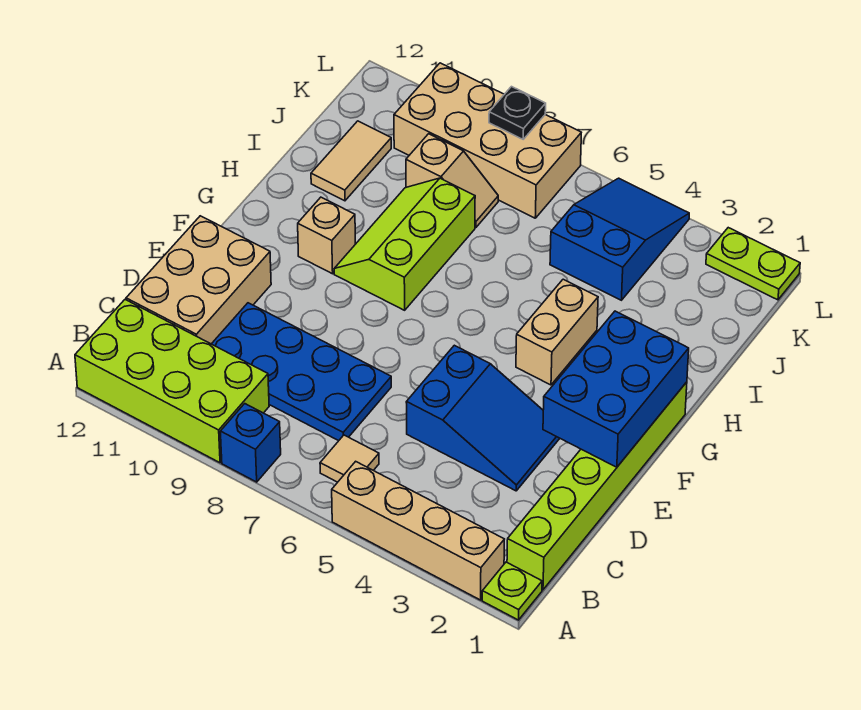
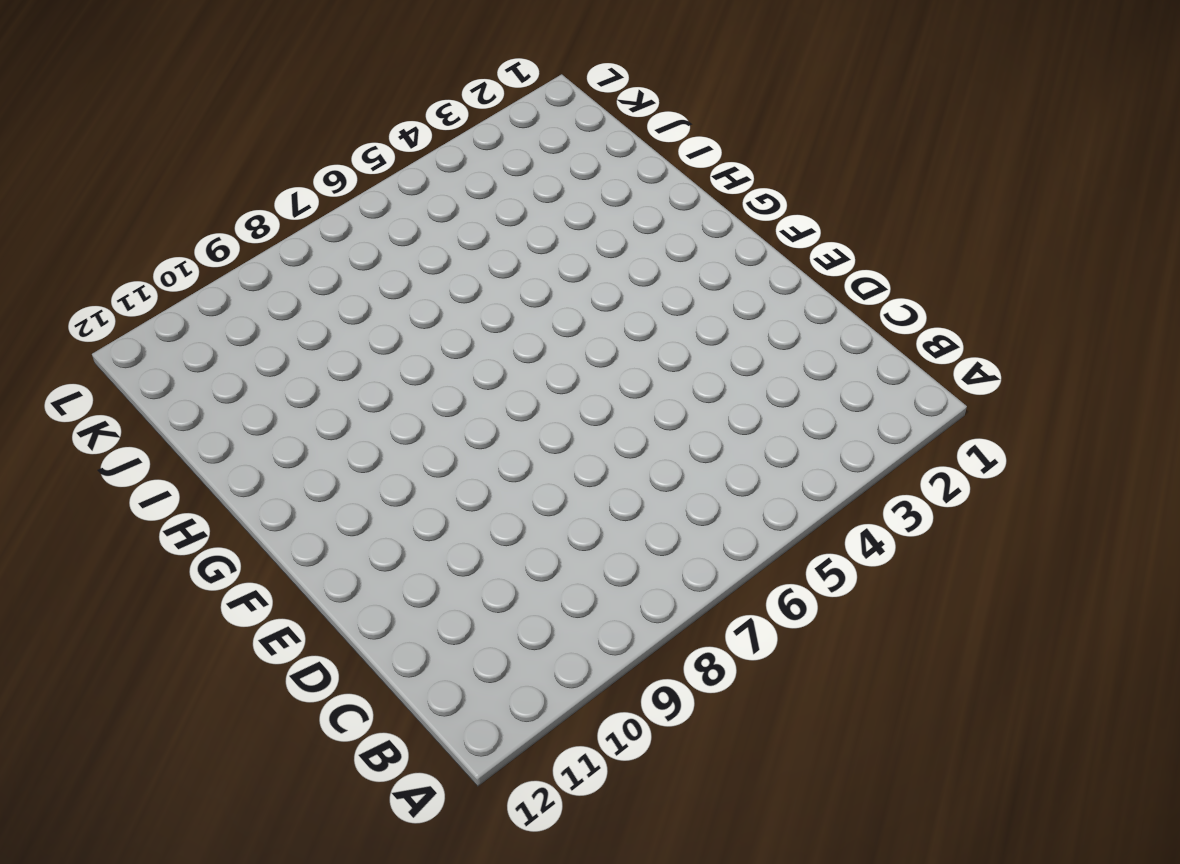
none -> lime plate A1 level 1
none -> tan brick A2:A5 level 1
none -> blue brick A8 level 1

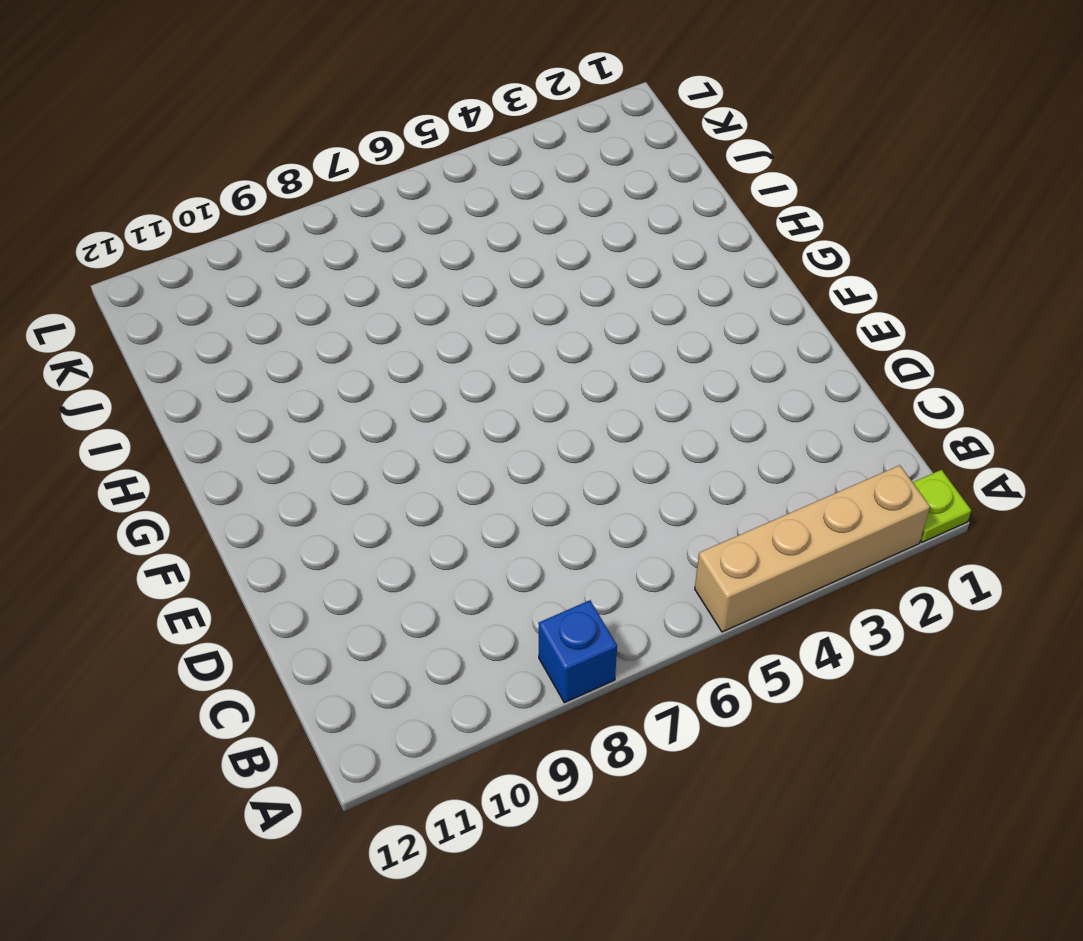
none -> lime brick A9:B12 level 1
none -> lime brick B1:G1 level 1
none -> tan tile B6 level 1

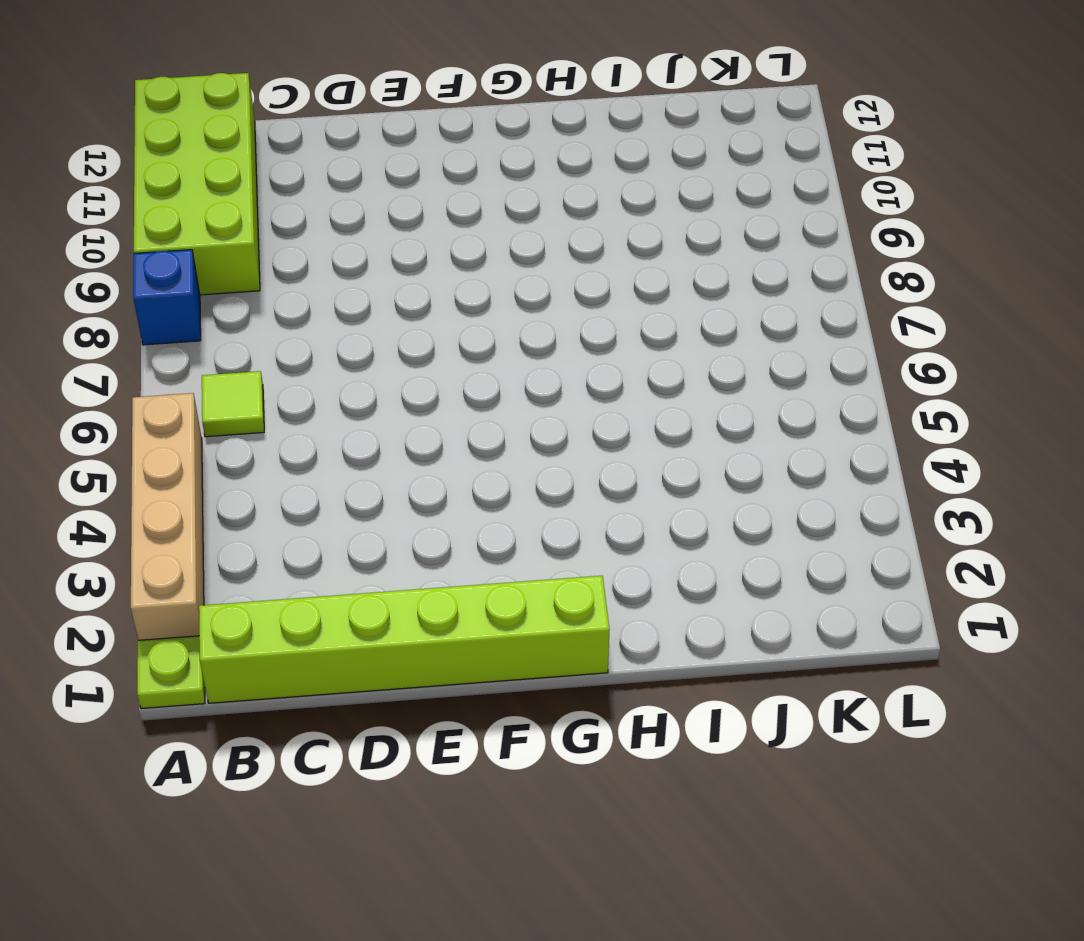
lime tile B6 level 1 -> tan tile B6 level 1
none -> blue plate C7:D10 level 1
none -> tan brick C11:E12 level 1
none -> blue slope D3:E5 level 1 top 5

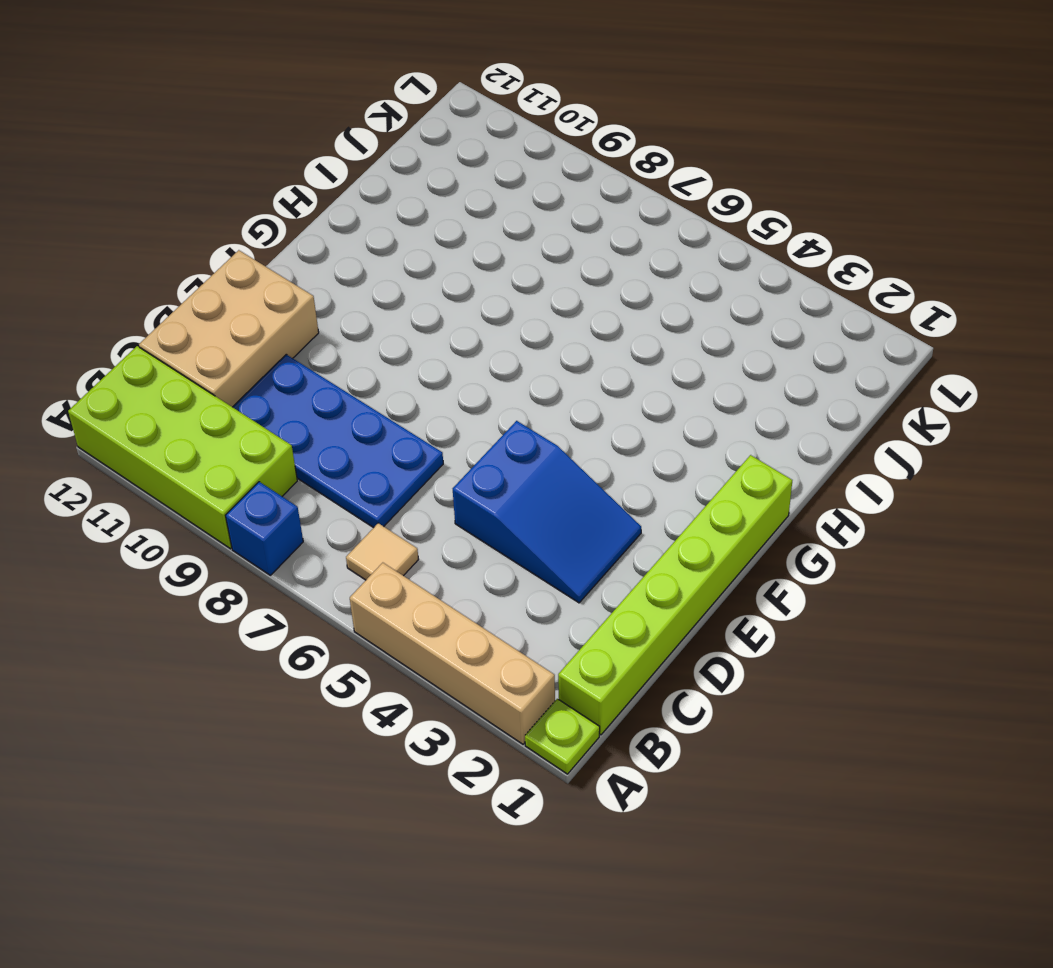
none -> tan brick G4:H4 level 1
none -> lime slope G8:I9 level 1 top 8
none -> tan brick G10 level 1

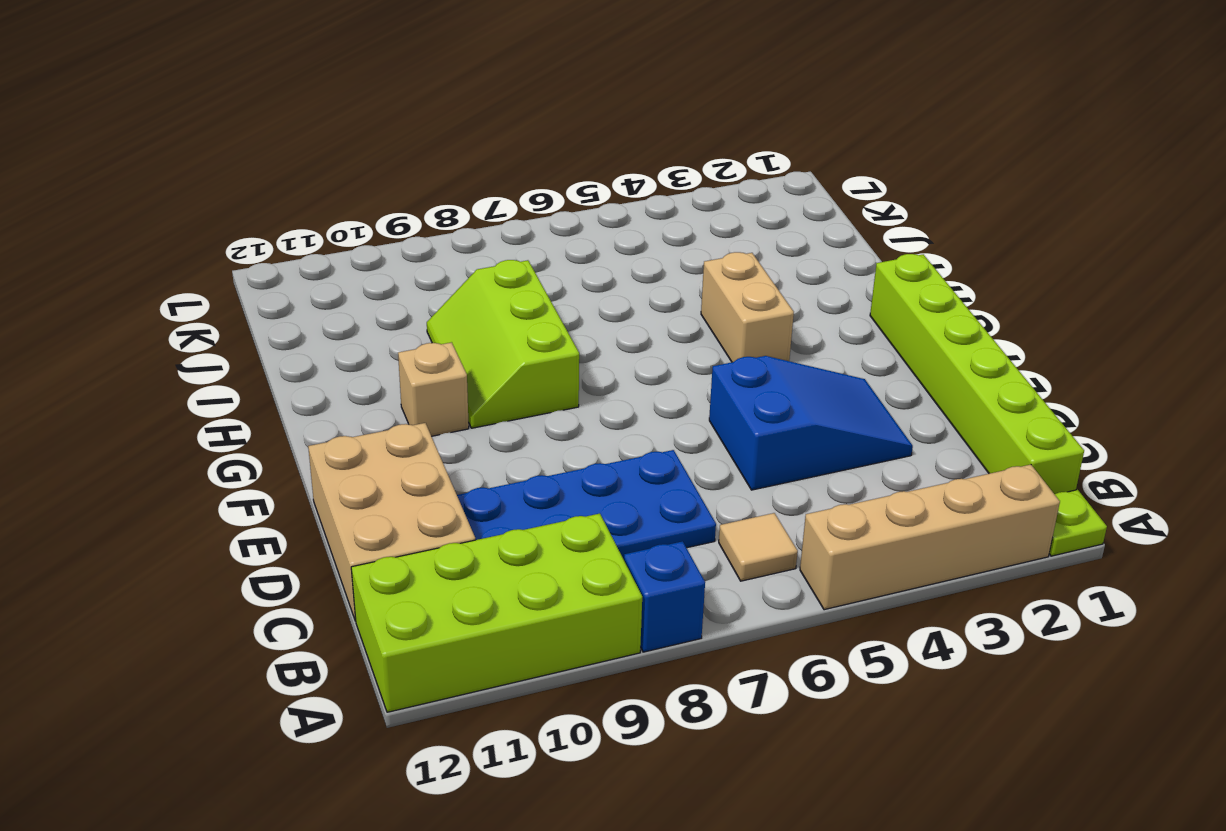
none -> tan tile I11:J11 level 1
none -> blue slope J4:L5 level 1 top J
none -> tan slope J8:J9 level 1 top 9

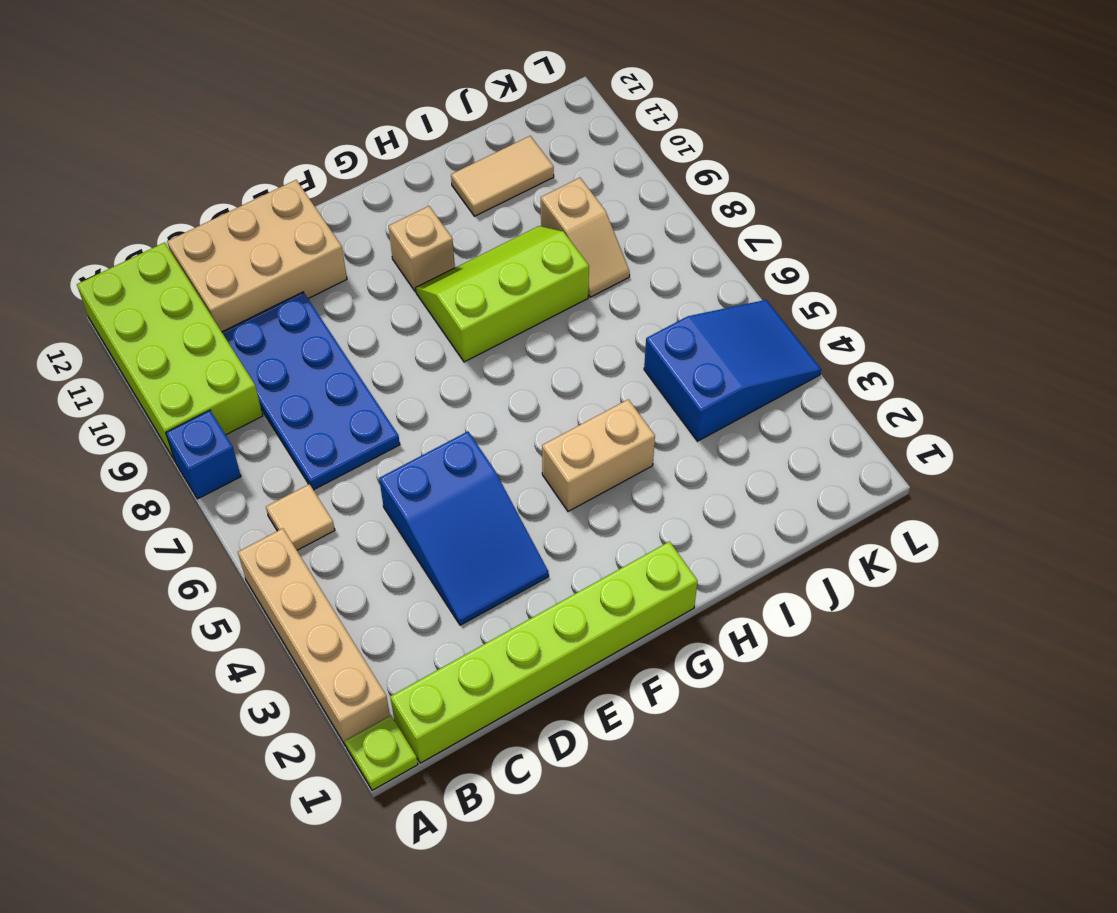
none -> tan brick K7:L10 level 1
none -> lime plate L1:L2 level 1
none -> blue brick E1:G2 level 2

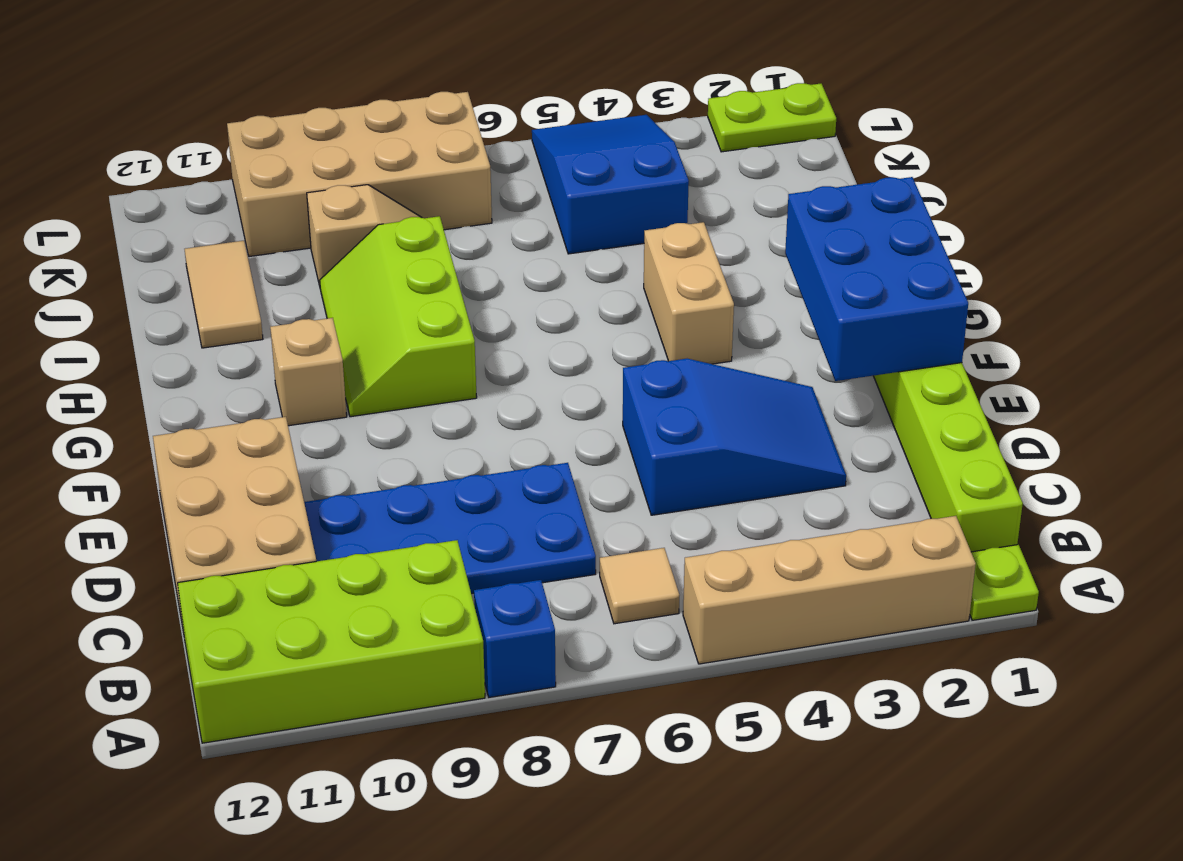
none -> black plate L8 level 2

